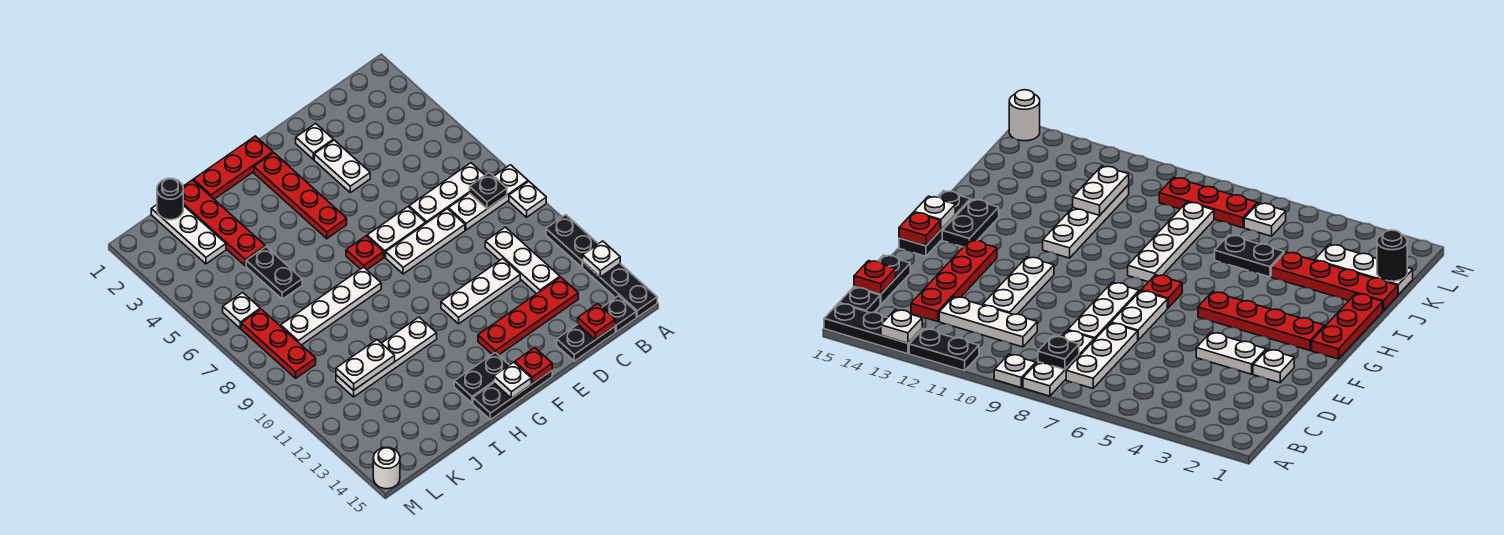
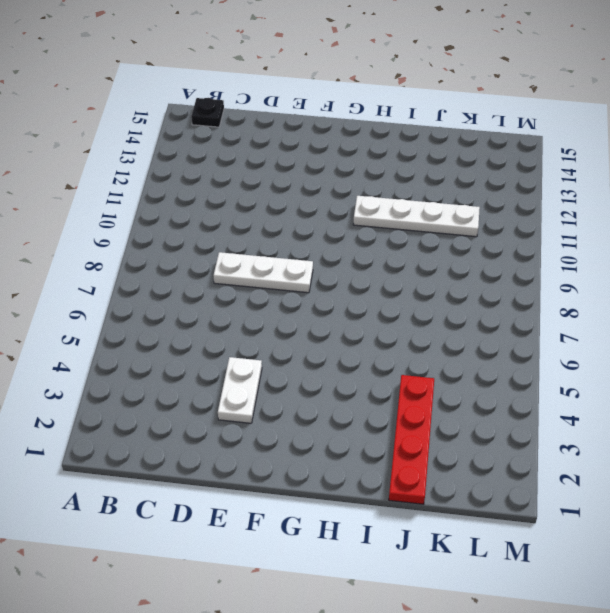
none -> white plate A8:C8 level 1
none -> white plate A9 level 1
none -> black plate A11:A12 level 1
none -> black plate A13:A15 level 1

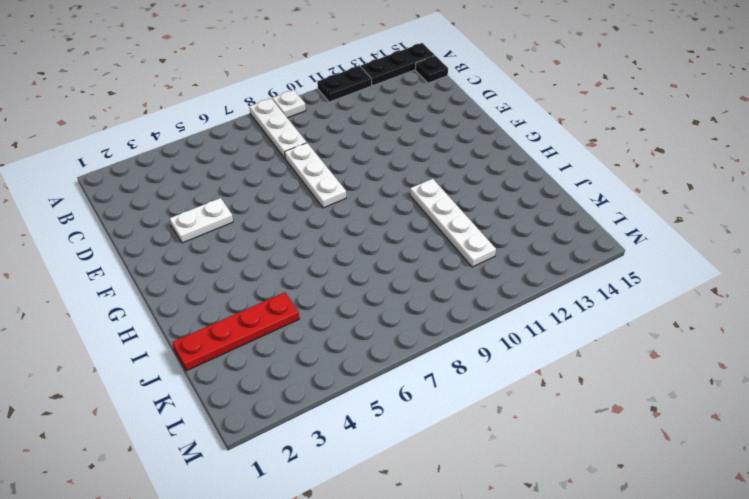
none -> white plate B7:D7 level 1
none -> white plate C10:C12 level 1
none -> red plate C13:F13 level 1
none -> black plate C15:D15 level 1

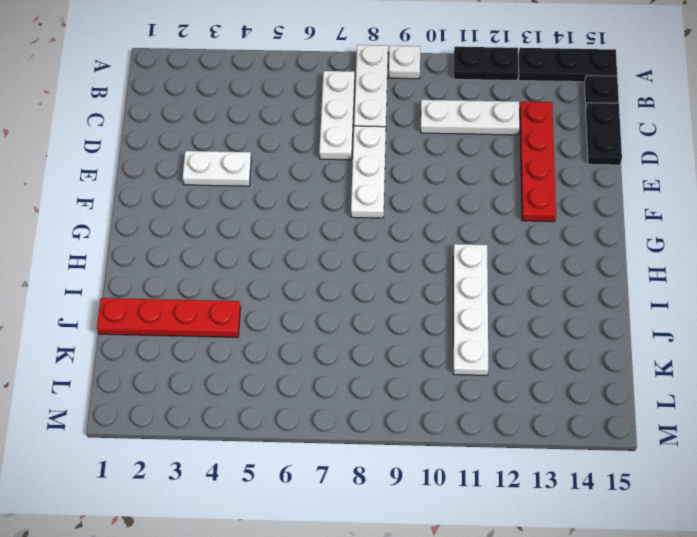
none -> white plate D11:F11 level 1
none -> white plate E2 level 1
none -> white plate E7:F7 level 1
none -> black plate F15:H15 level 1

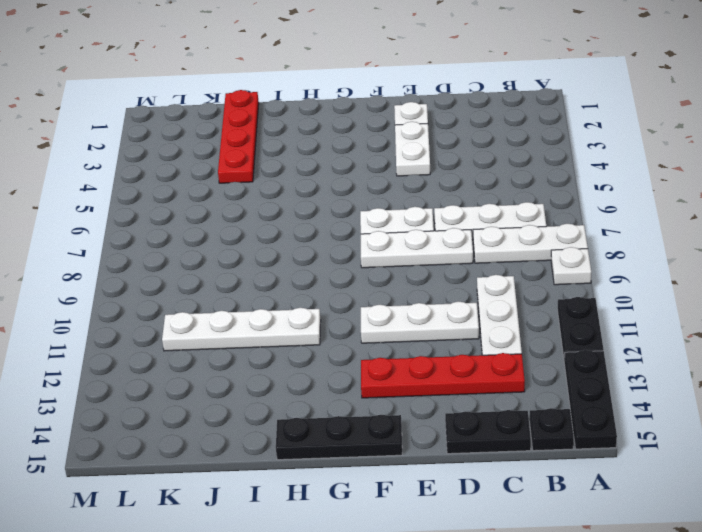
none -> red plate G1:I1 level 1
none -> red plate G2:G5 level 1
none -> red plate G7 level 1
none -> black plate G14:H14 level 1

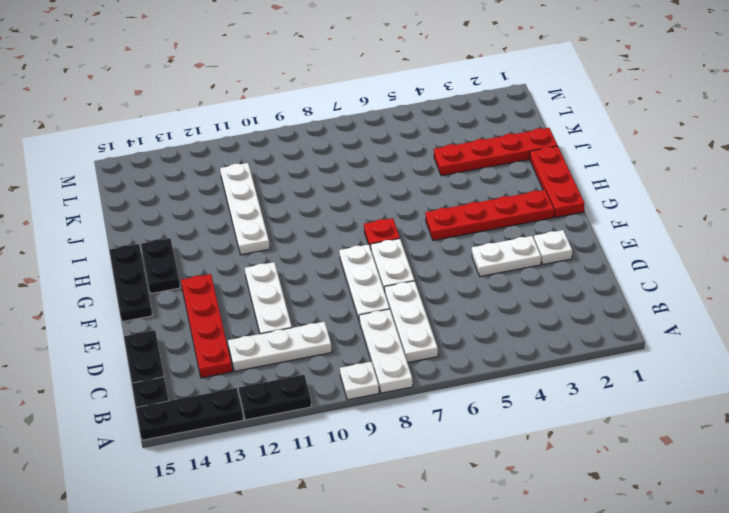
none -> white plate H8:K8 level 1
none -> black plate J5:J6 level 1
none -> white plate K1:K3 level 1
none -> white plate L6 level 1

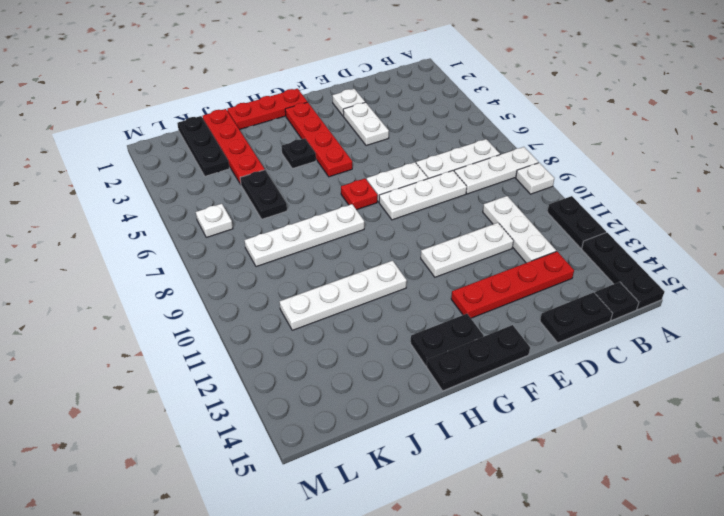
black plate H4 level 1 -> black plate B8 level 2
black plate K1:K3 level 1 -> white plate K1:K3 level 1
none -> red plate L7:L9 level 1
none -> white round brick M15 level 1
none -> white plate A13 level 2
none -> red plate C15 level 2

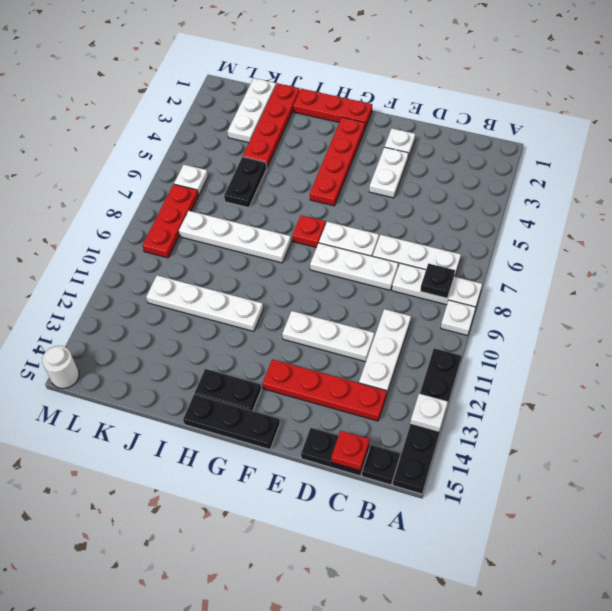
none -> red plate F15 level 2
none -> white plate G15 level 2
none -> white plate J11:K11 level 2
none -> black round brick K1 level 2

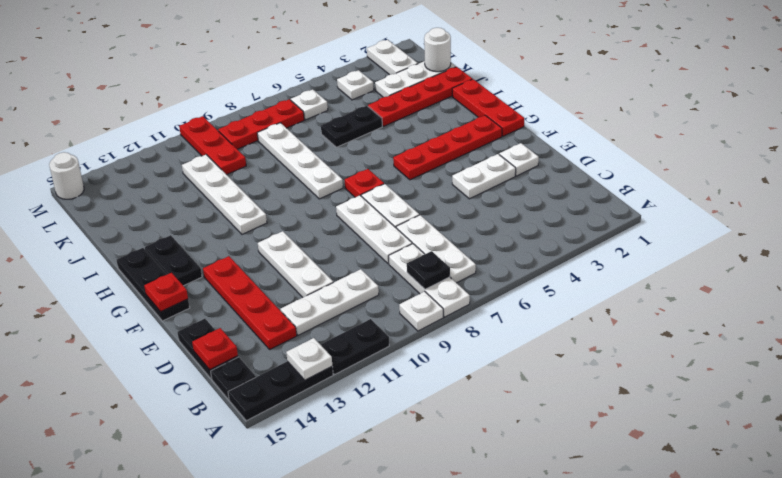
white round brick K1 level 2 -> black round brick K1 level 2
red plate K10:M10 level 1 -> none
white plate L2:M2 level 1 -> white plate J11:K11 level 2
white plate L4 level 1 -> white plate G15 level 2

